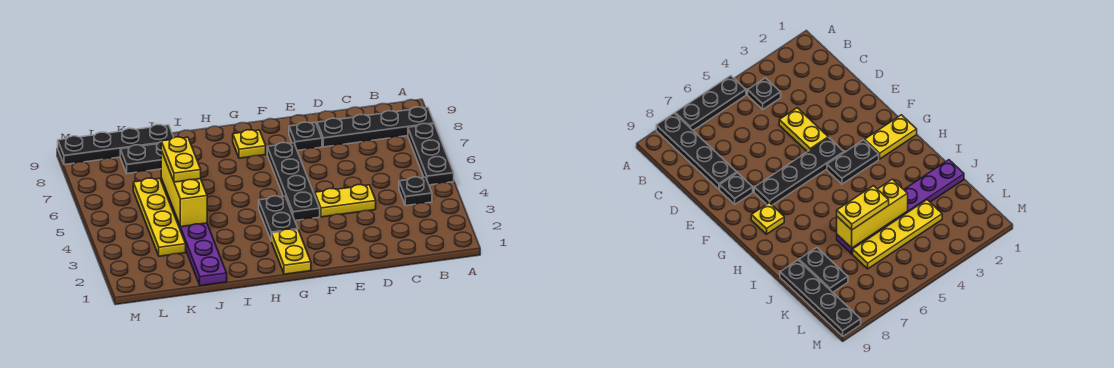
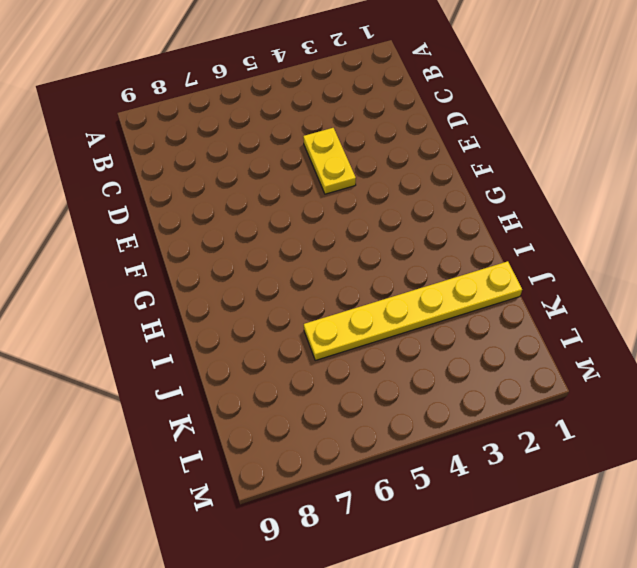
yellow plate J1:J6 level 1 -> purple plate J1:J6 level 1
none -> black plate A5:A7 level 1
none -> black plate A8:D8 level 1
none -> black plate B4 level 1

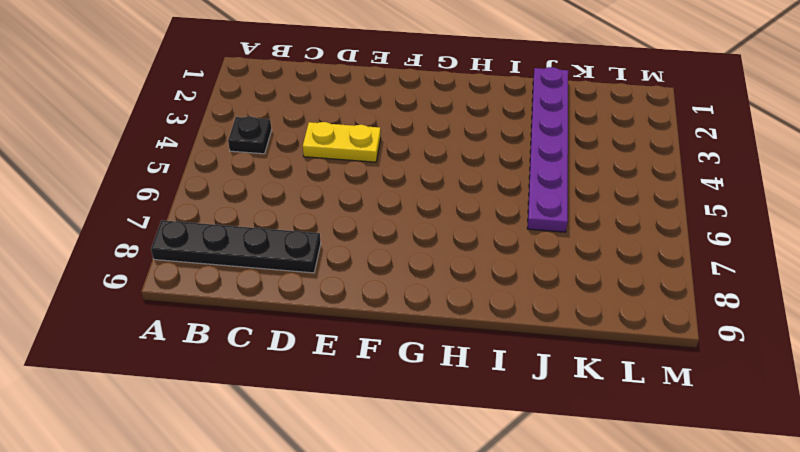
none -> black plate A5:A7 level 1
none -> black plate E8 level 1
none -> black plate F4:F7 level 1

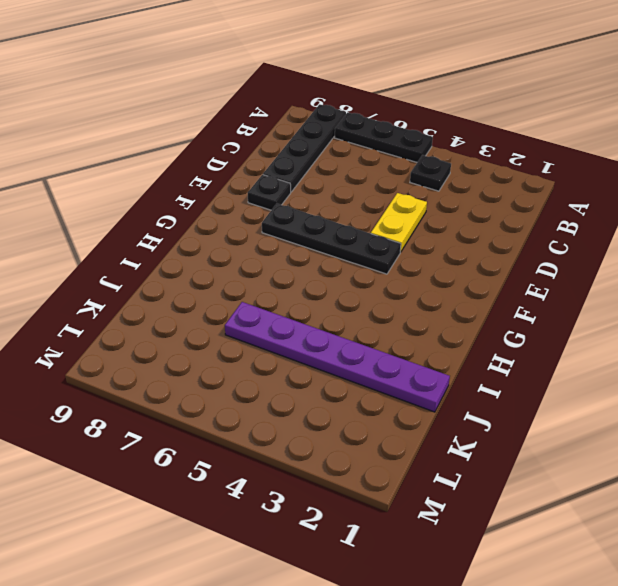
none -> yellow plate G1:G2 level 1
none -> black plate G3:G4 level 1
none -> yellow plate G8 level 1

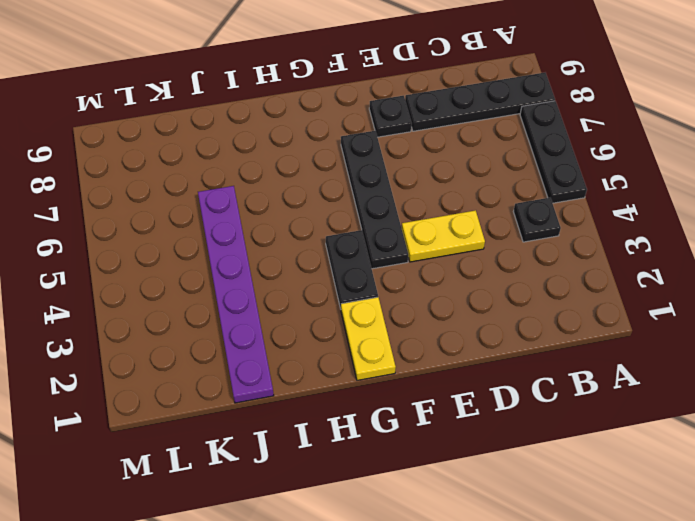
none -> yellow plate G8 level 1
none -> black plate J8:K8 level 1
none -> black plate J9:M9 level 1

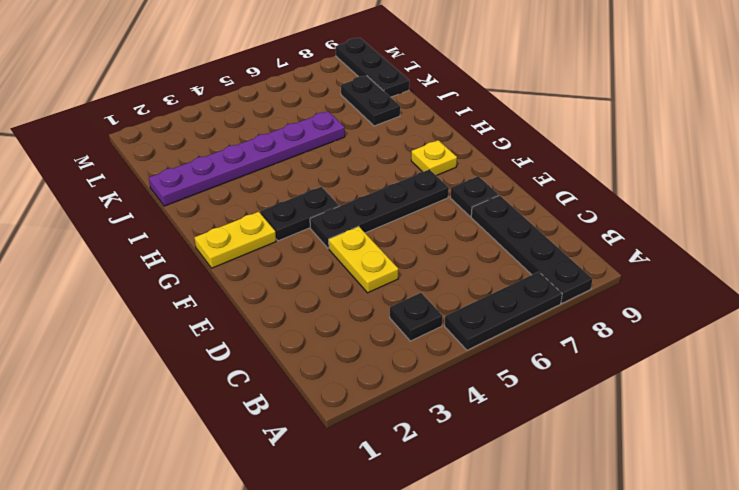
black plate K9:M9 level 1 -> black plate J9:M9 level 1
none -> yellow plate K3:K6 level 1
none -> yellow brick J4:J6 level 2
none -> yellow plate J5:J6 level 3

